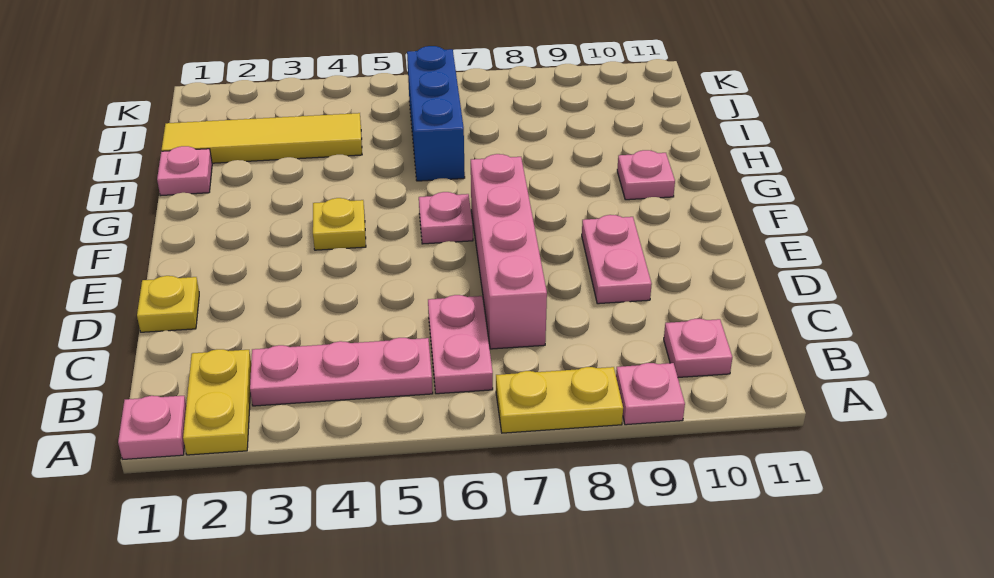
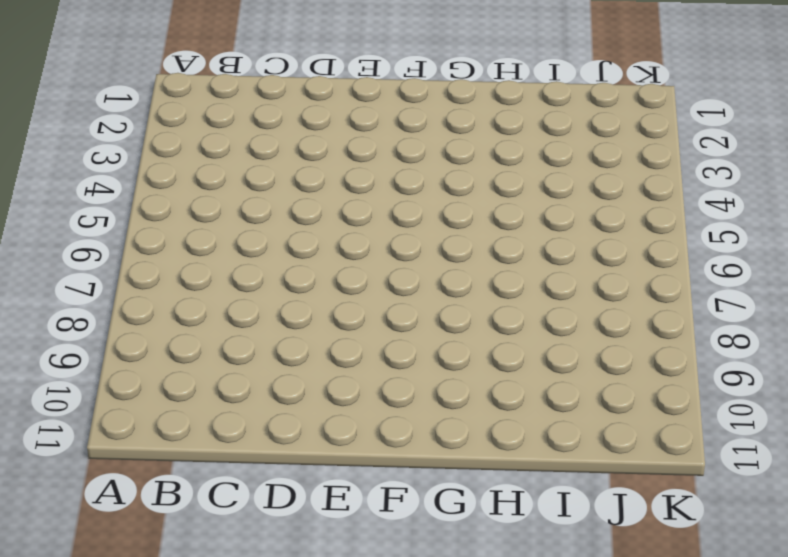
none -> pink plate A1 level 1
none -> yellow plate A2:B2 level 1
none -> yellow plate A7:A8 level 1

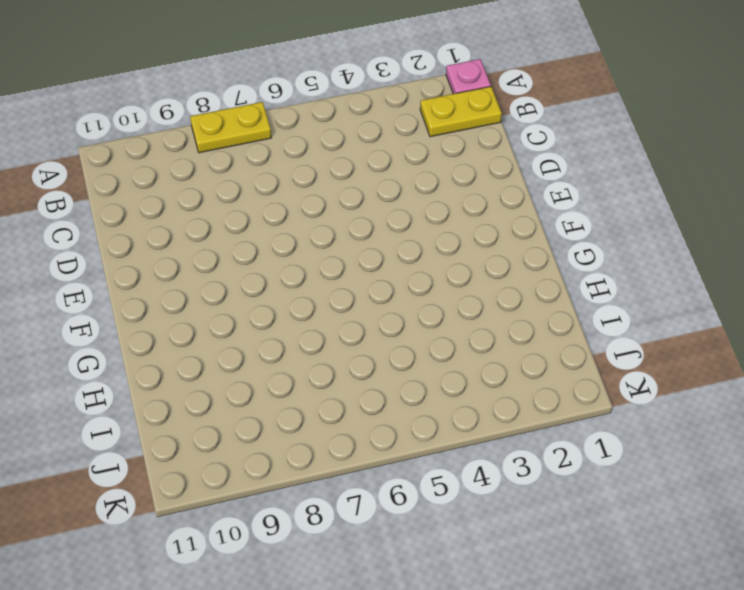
yellow plate B1:B2 level 1 -> yellow plate A2:B2 level 1
none -> pink plate A9 level 1
none -> pink plate B3:B5 level 1
none -> pink plate B6:C6 level 1

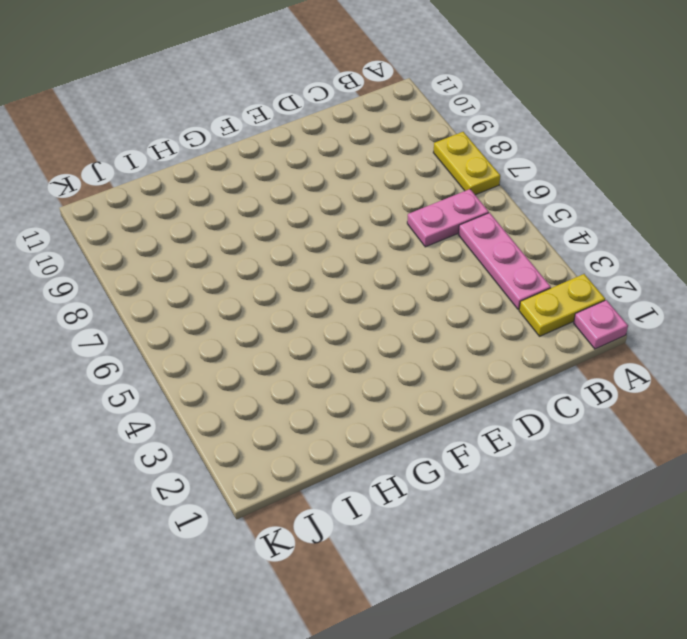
none -> pink plate A9 level 1
none -> pink plate B10 level 1
none -> pink brick C7:F7 level 1

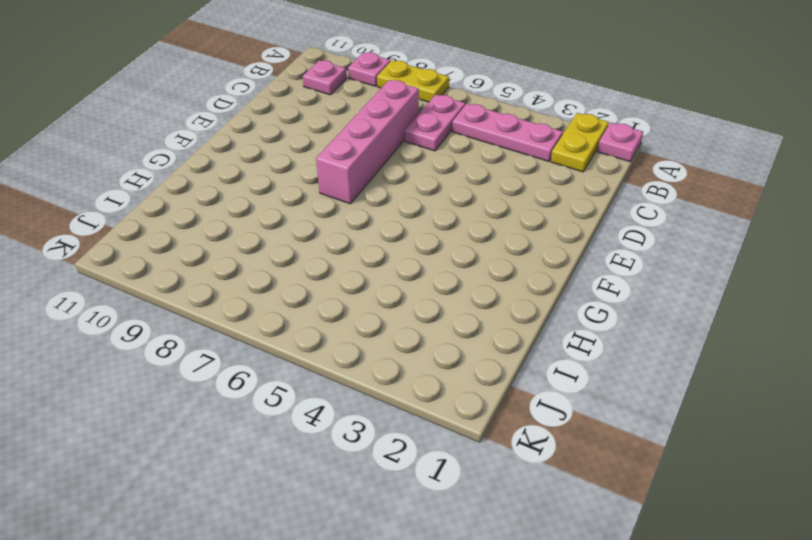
none -> yellow plate D1 level 1
none -> pink plate D9:E9 level 1
none -> yellow plate F4 level 1

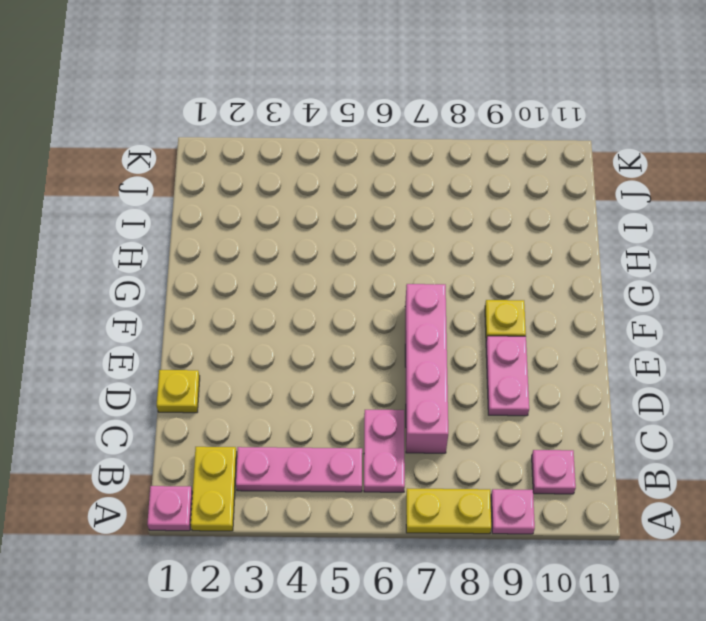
yellow plate F9 level 1 -> yellow plate F4 level 1
none -> pink plate F6 level 1
none -> pink plate G10 level 1
none -> pink plate H1 level 1

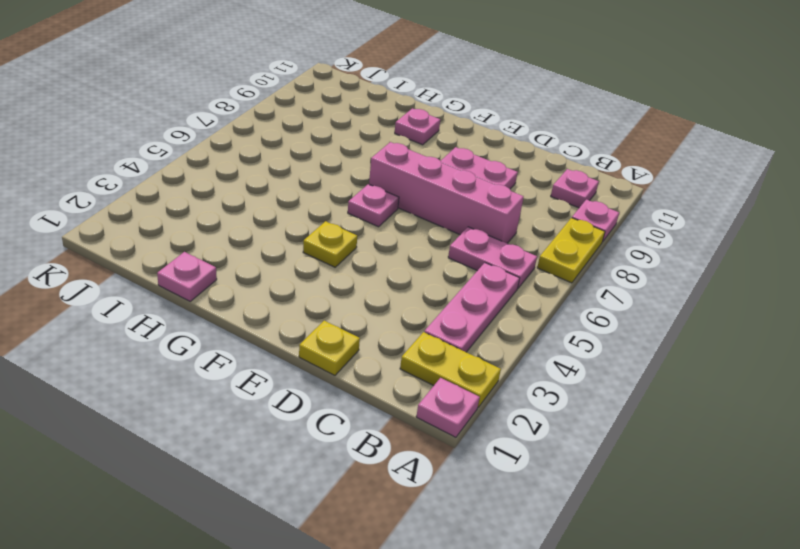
none -> blue brick H6:J6 level 1
none -> yellow tile I1:I4 level 1

